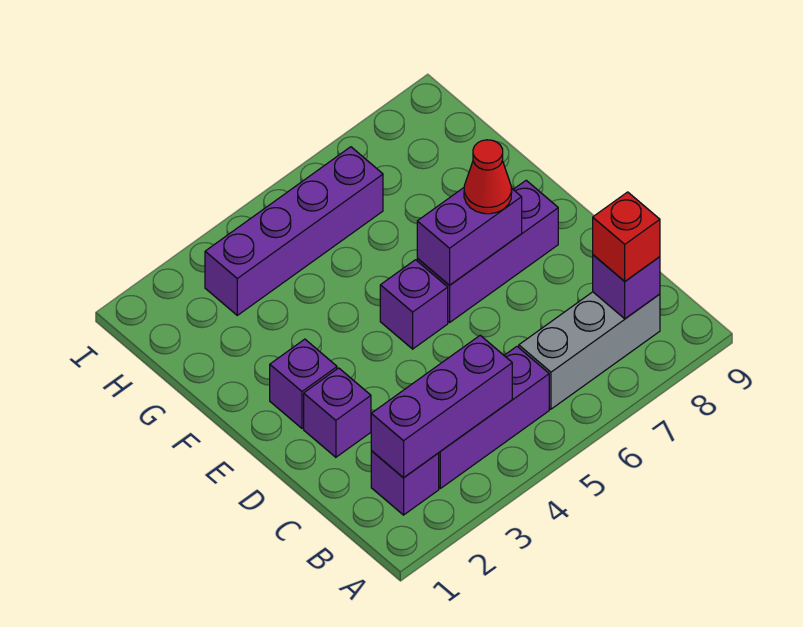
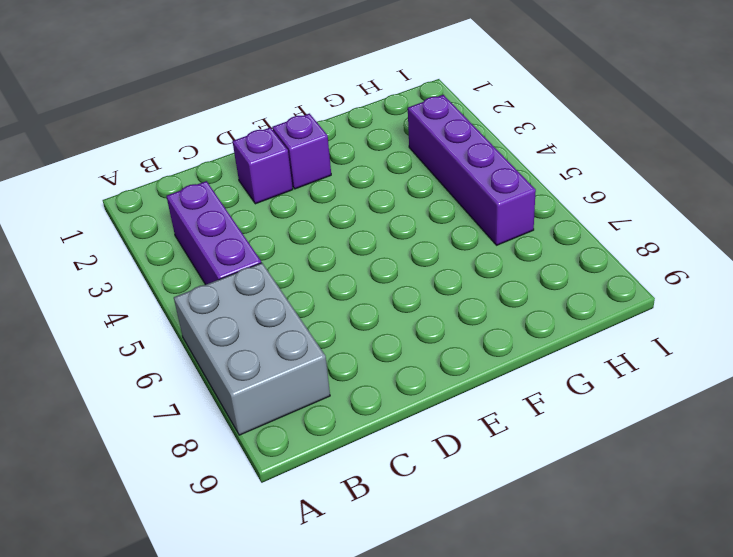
grey brick A6:B8 level 1 -> grey brick B6:B8 level 1
none -> purple brick B2 level 1
none -> purple brick E5 level 1
none -> purple brick E6:E8 level 1

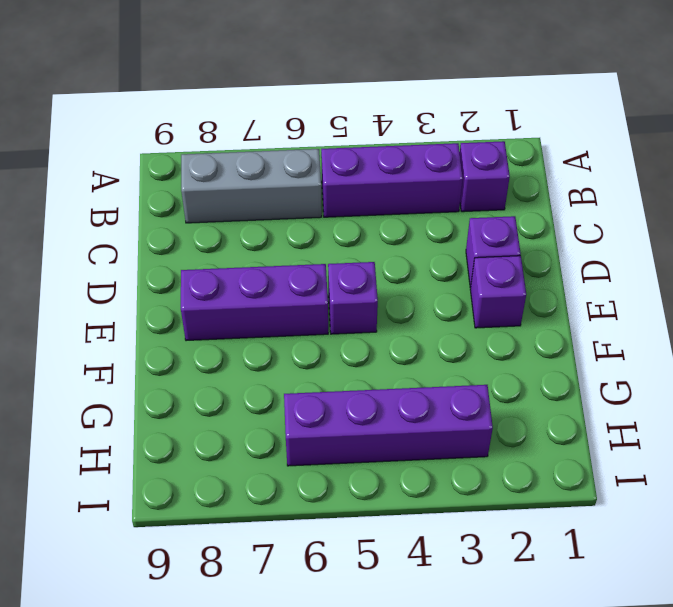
none -> purple brick B2:B4 level 2
none -> purple brick B8 level 2
none -> purple brick E6:E7 level 2

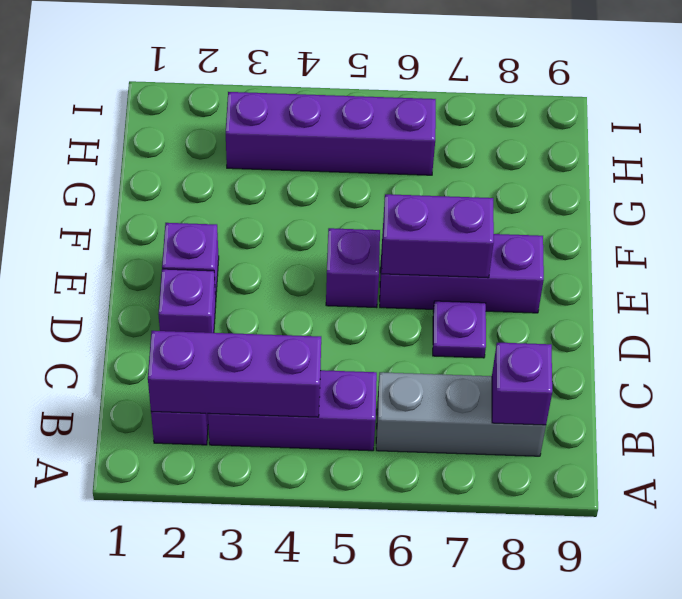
purple plate D7 level 1 -> none
none -> red brick B8 level 3
none -> red cone E7 level 3

